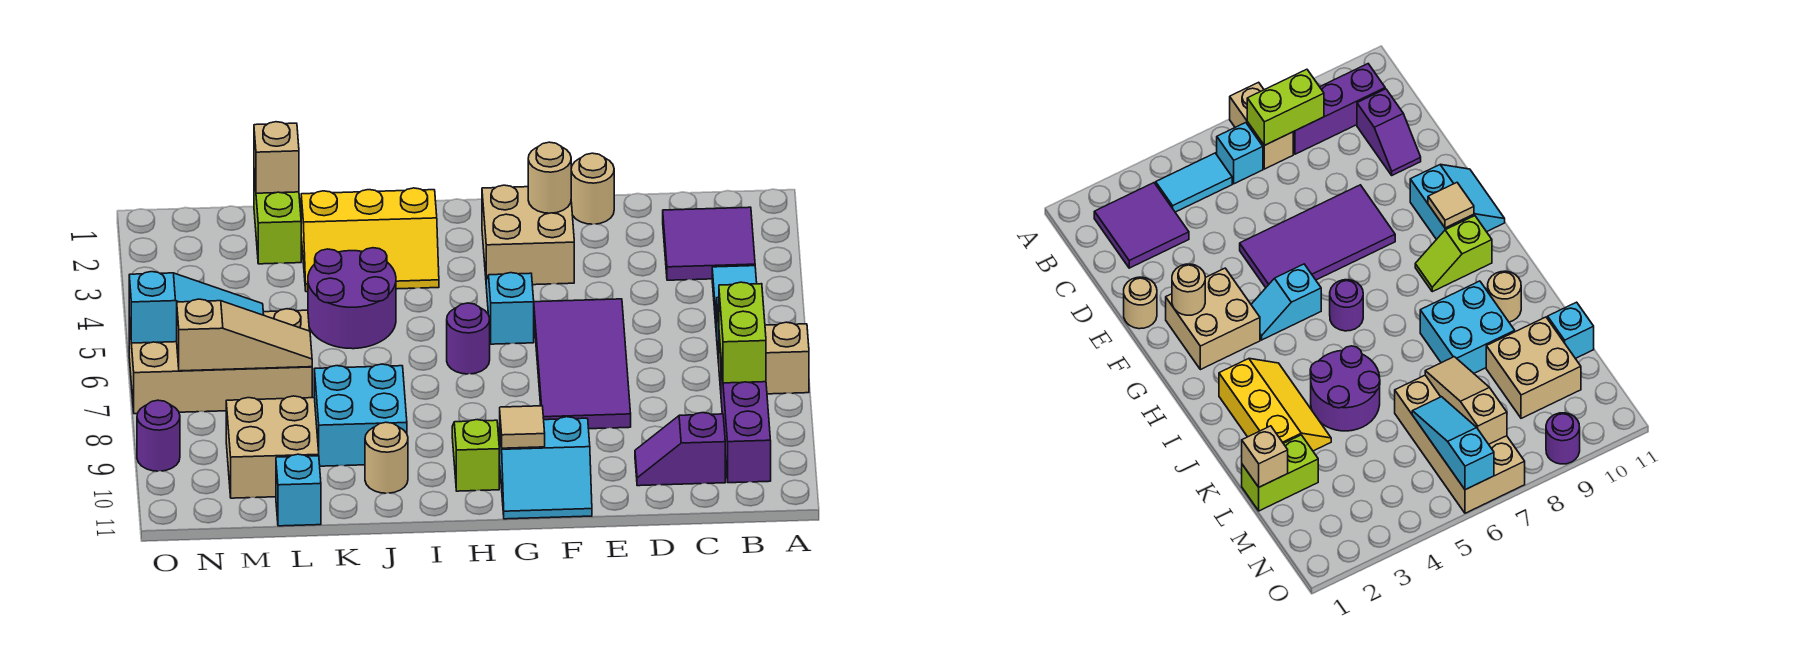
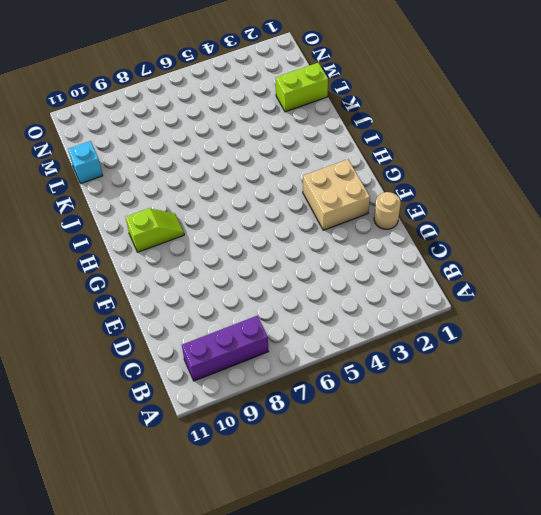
none -> tan brick A7:B7 level 1
none -> purple tile B2:C3 level 1
none -> cyan tile B4:B5 level 1

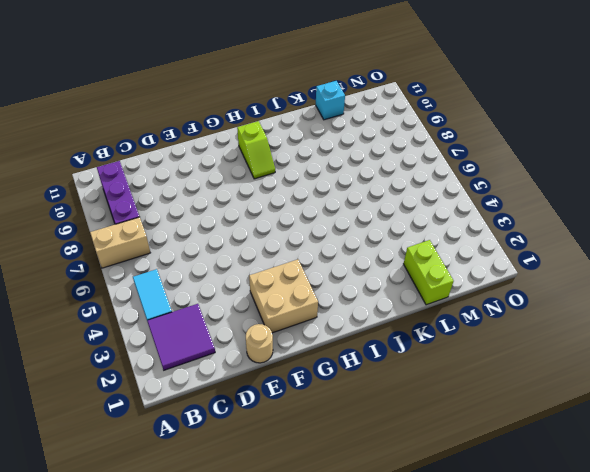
none -> cyan brick B6 level 1
none -> purple slope C10:D10 level 1 top C
none -> purple tile E5:F8 level 1

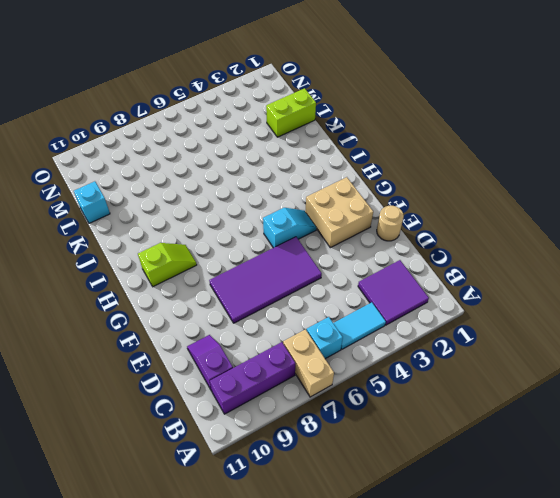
none -> cyan slope F10:G11 level 1 top 10
none -> purple round brick H6 level 1
none -> yellow slope I2:K3 level 1 top 2

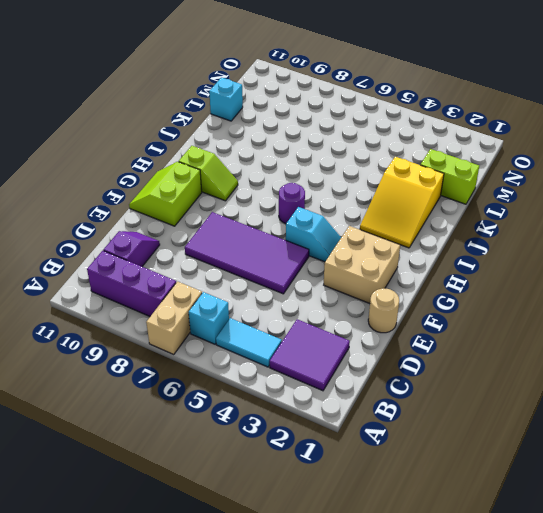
lime slope F10:G11 level 1 top 10 -> cyan slope F10:G11 level 1 top 10
yellow slope I2:K3 level 1 top K -> yellow slope I2:K3 level 1 top 2
none -> purple round brick J4:K5 level 1
none -> cyan brick J8:K9 level 1
none -> tan round brick J10 level 1

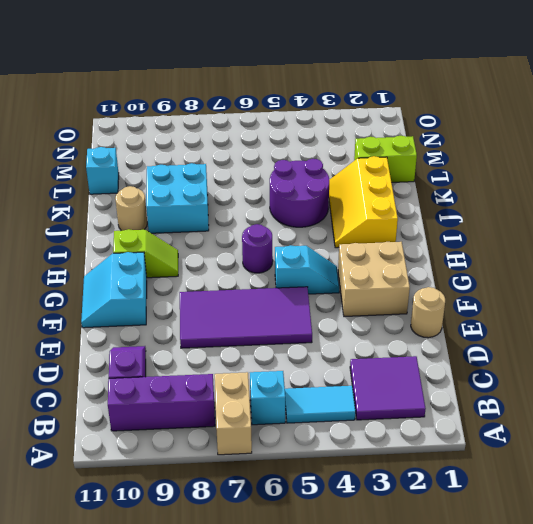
none -> tan brick L6:O7 level 1
none -> tan brick L9:M10 level 1
none -> purple round brick O9 level 1

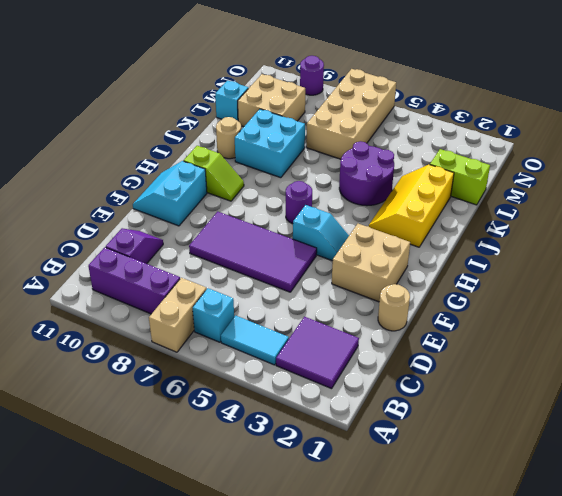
none -> lime brick B7:B8 level 2
none -> tan round brick F2 level 2
none -> tan tile G10 level 2

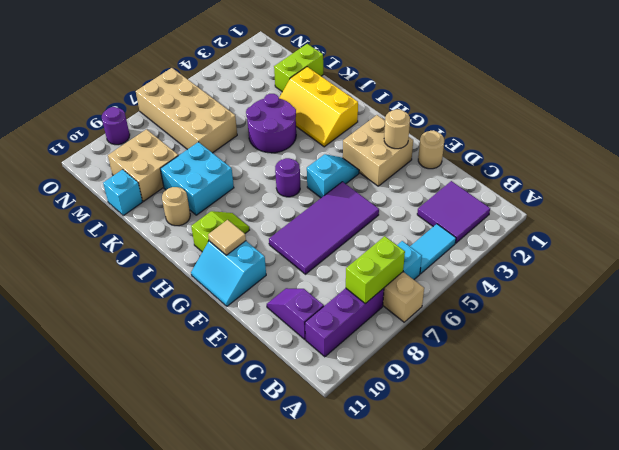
none -> tan brick L1 level 2
none -> tan slope L7:N7 level 2 top N
none -> cyan slope M6:O6 level 2 top O

